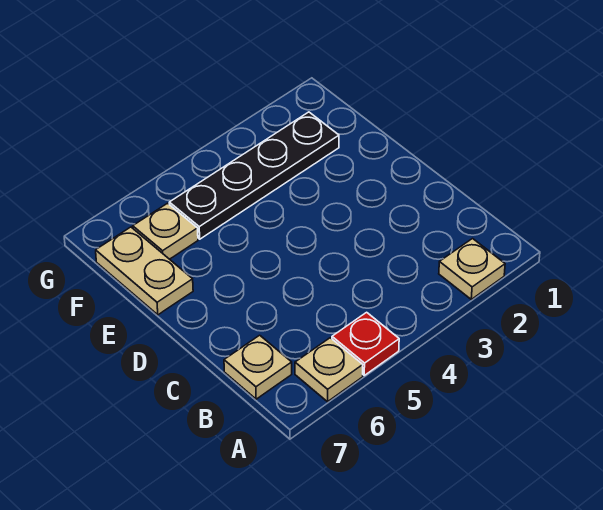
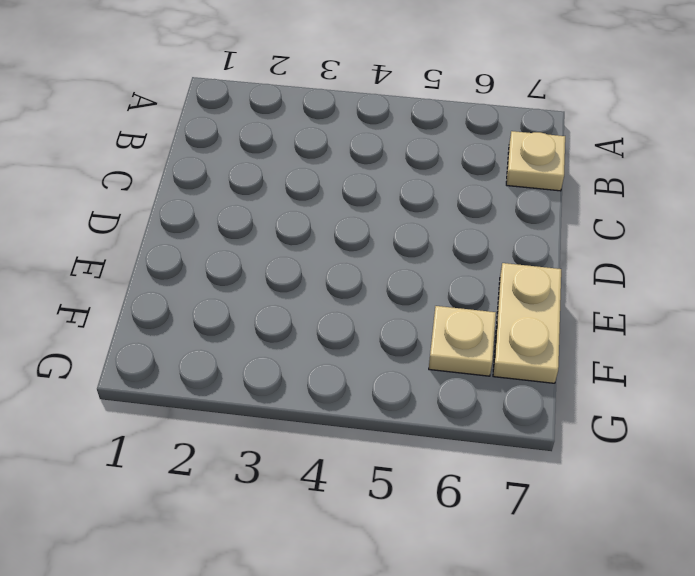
none -> tan plate A2 level 1
none -> red plate A5 level 1

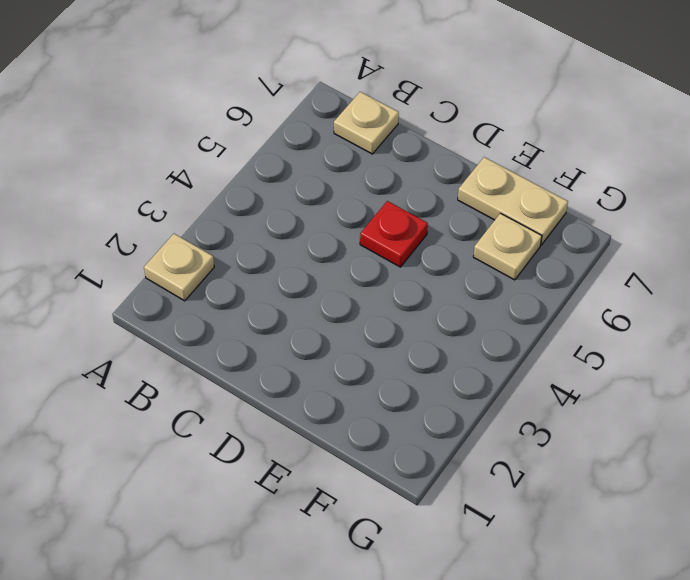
red plate D5 level 1 -> red plate A5 level 1
none -> tan plate A6 level 1
none -> black plate F2:F5 level 1

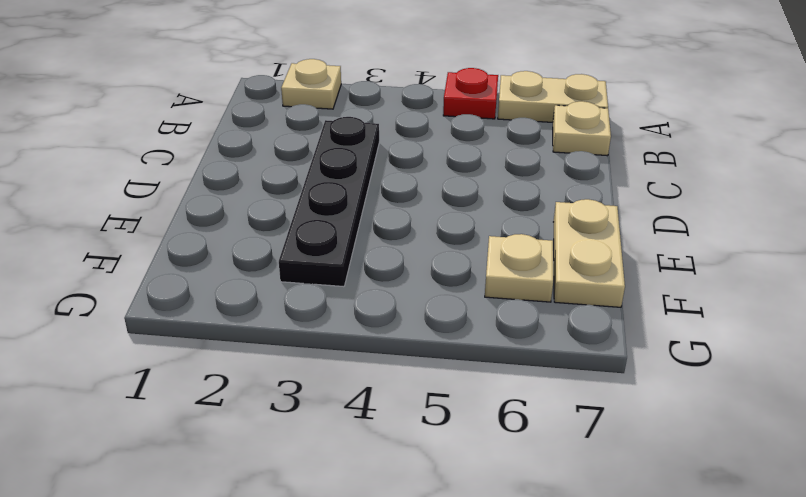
tan plate A6:A7 level 1 -> tan plate A6 level 1
black plate C3:F3 level 1 -> black plate F2:F5 level 1

